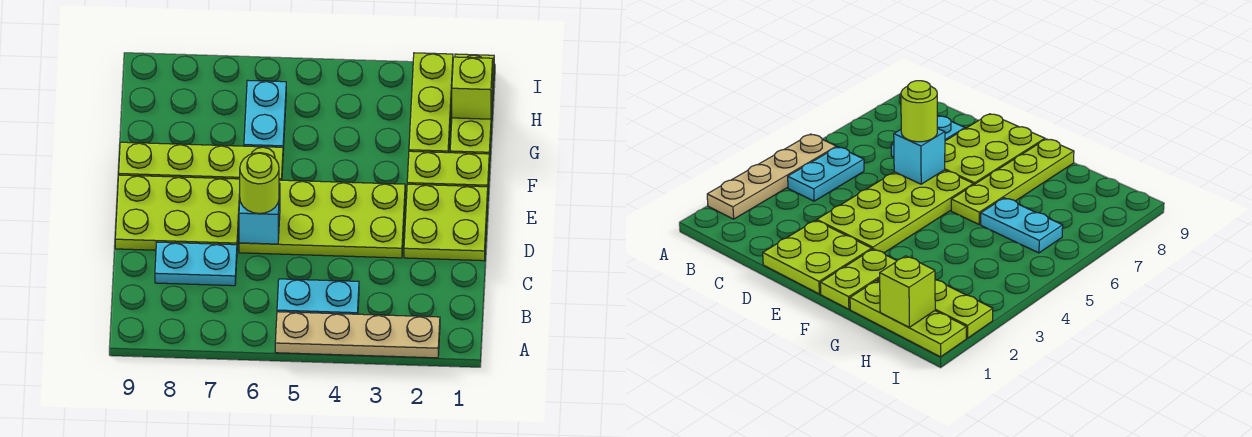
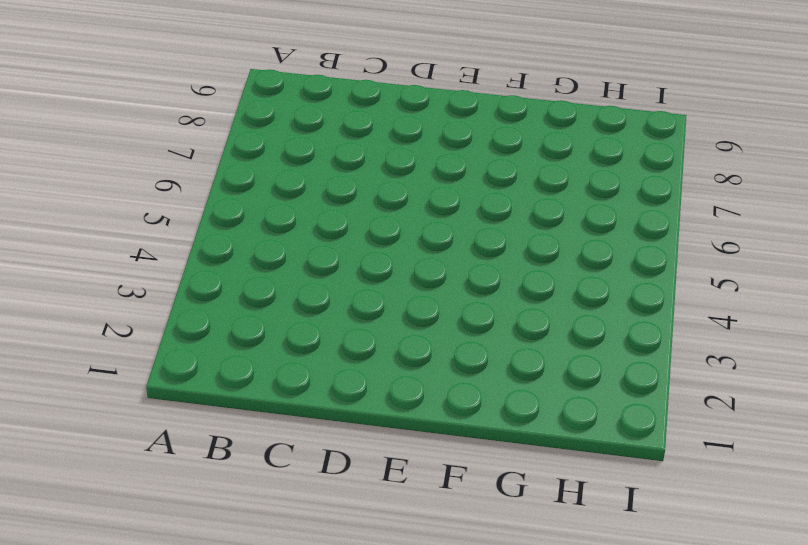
none -> tan plate A2:A5 level 1
none -> cyan plate B4:B5 level 1
none -> cyan plate C7:C8 level 1

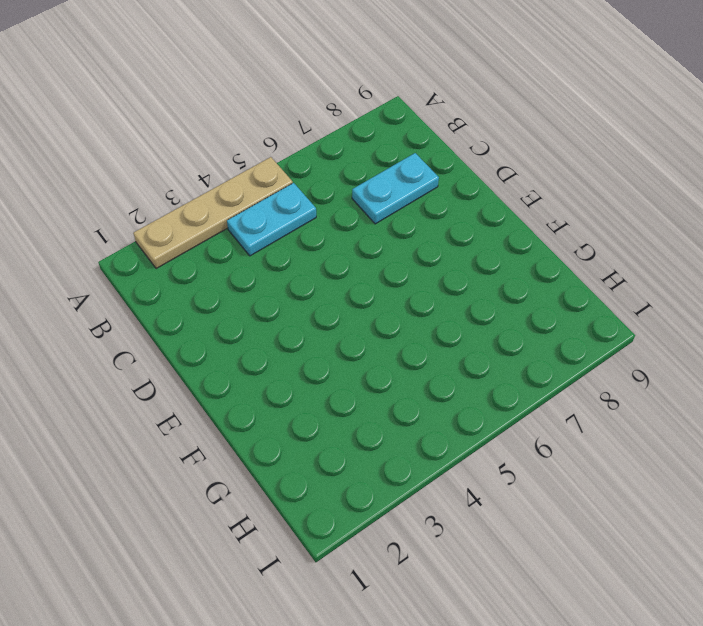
none -> lime plate D1:E2 level 1
none -> lime plate D3:E6 level 1
none -> lime plate D7:E9 level 1

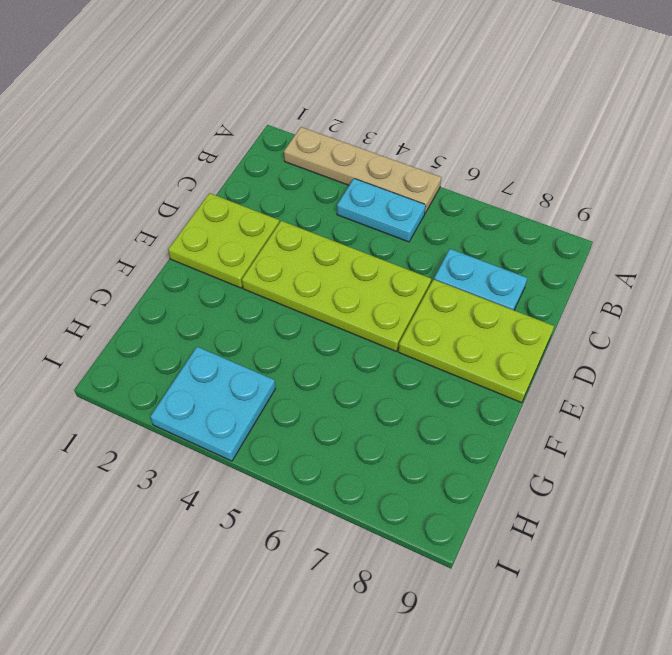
cyan plate H3:I4 level 1 -> none
none -> lime plate F1:F2 level 1
none -> lime plate F6:F9 level 1
none -> lime plate G1:I1 level 1

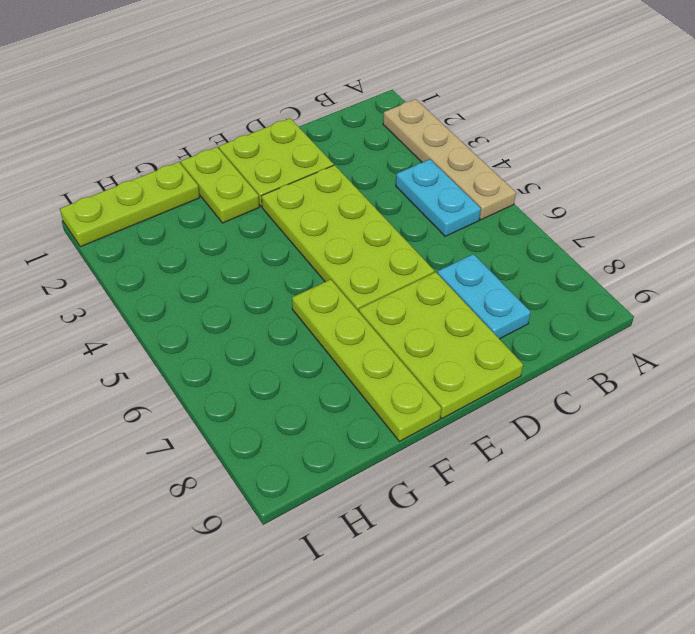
none -> lime plate G2:I2 level 1
none -> cyan plate G6:H6 level 1
none -> cyan brick D6 level 2

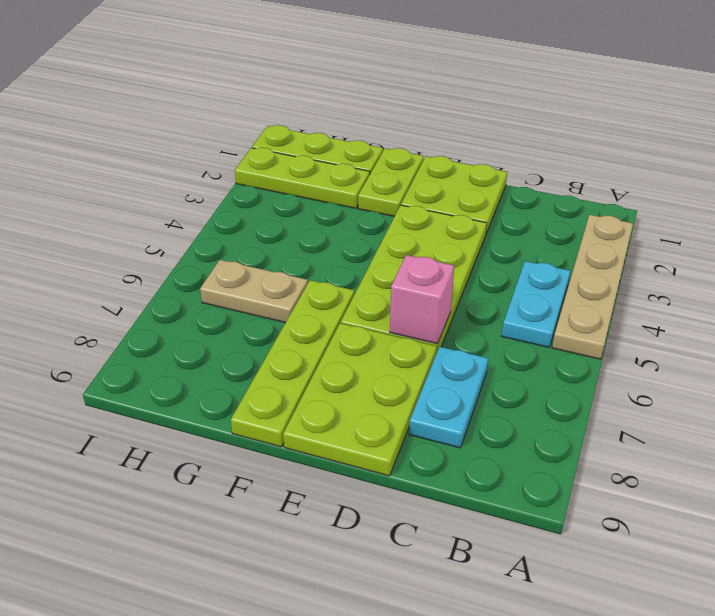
pink brick D6 level 2 -> cyan brick D6 level 2
tan plate G6:H6 level 1 -> cyan plate G6:H6 level 1
none -> lime brick H1 level 2
none -> lime round brick D6 level 3

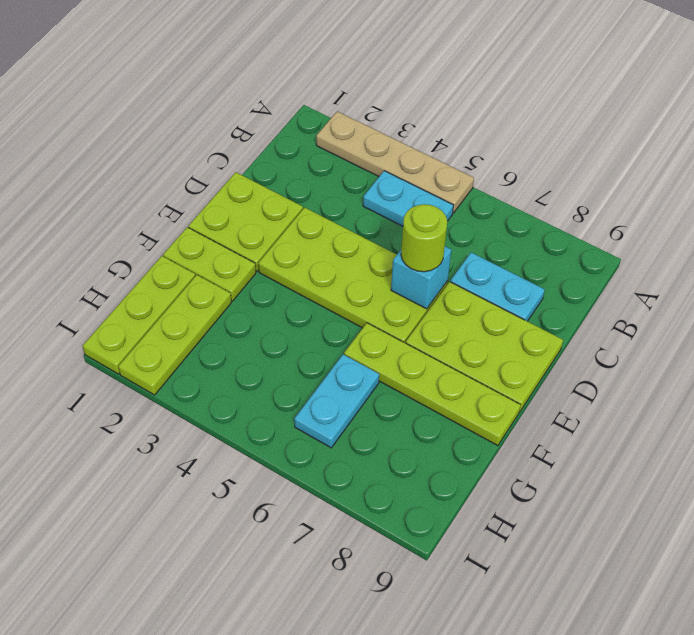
none -> lime brick H1 level 2

